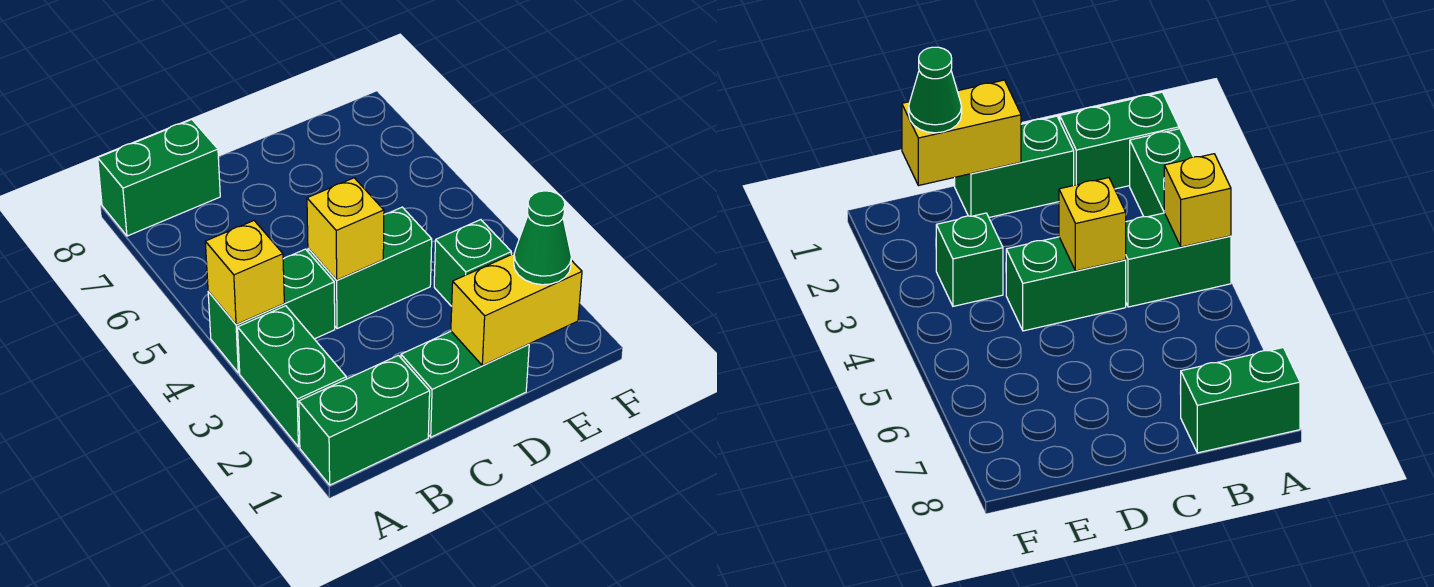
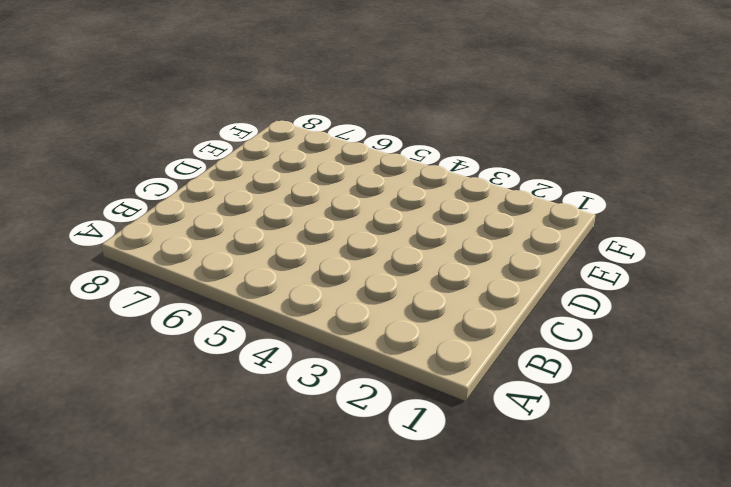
none -> green brick A1:B1 level 1
none -> green brick A2:A3 level 1

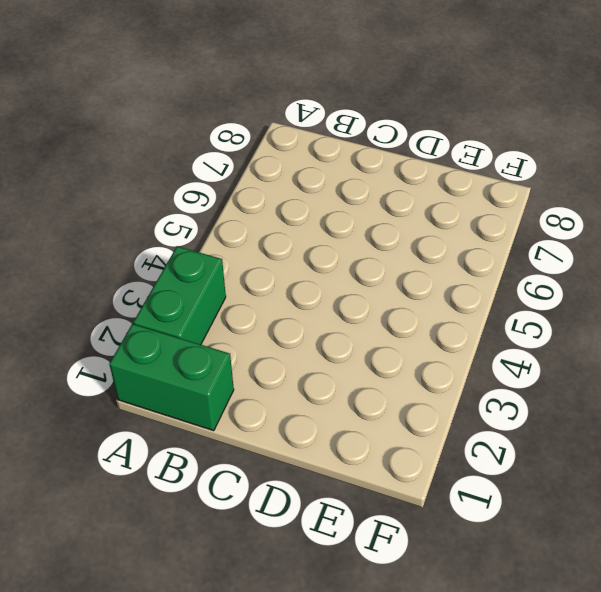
none -> green brick A4:B4 level 1
none -> green brick A8:B8 level 1

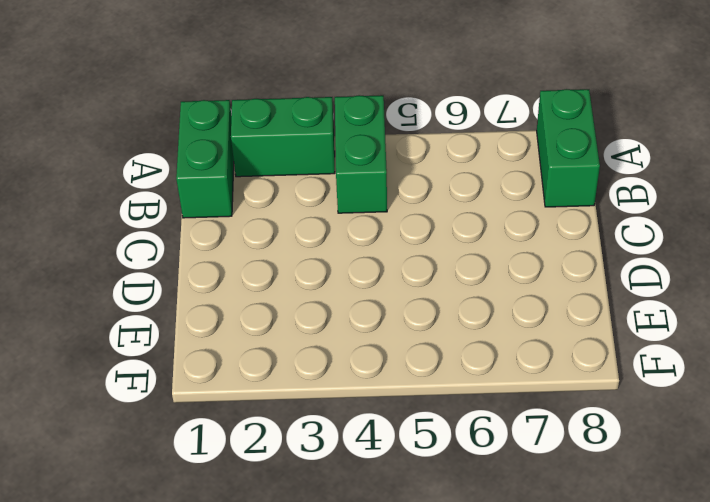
none -> green brick C1:D1 level 1
none -> green brick C4:D4 level 1

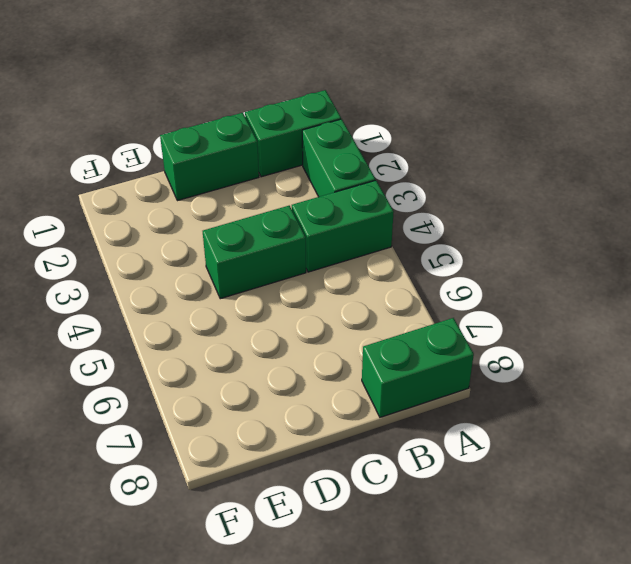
none -> green brick E3 level 1
none -> yellow brick A4 level 2

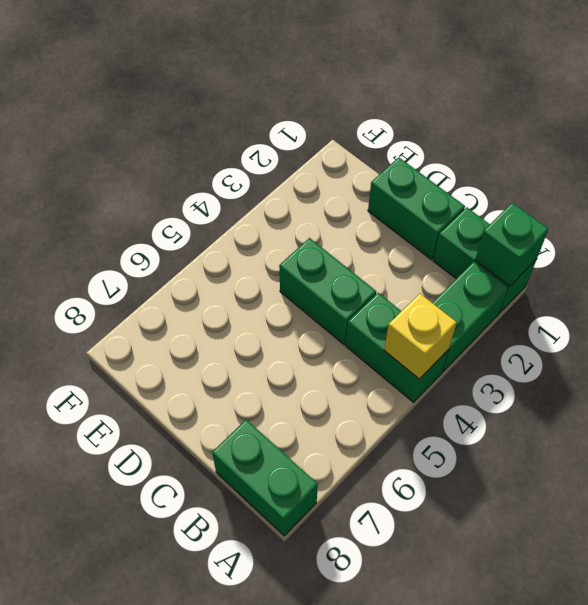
green brick A1 level 2 -> green brick E3 level 1
none -> yellow brick C4 level 2
none -> yellow brick D1:E1 level 2

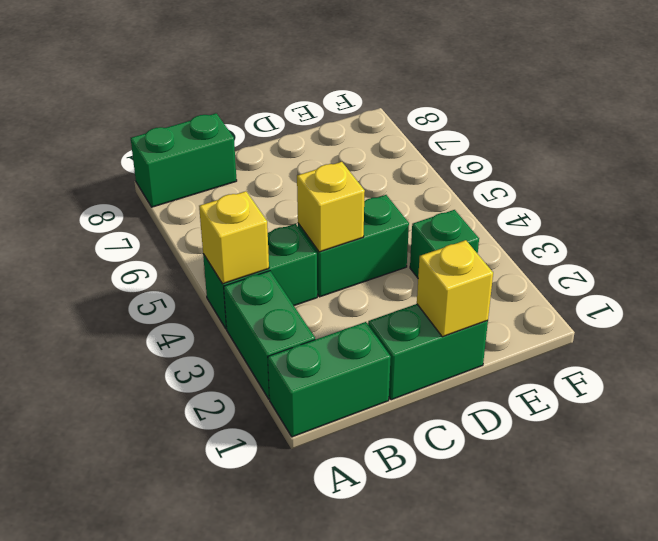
yellow brick D1 level 2 -> yellow brick D1:E1 level 2
none -> green cone E1 level 3

